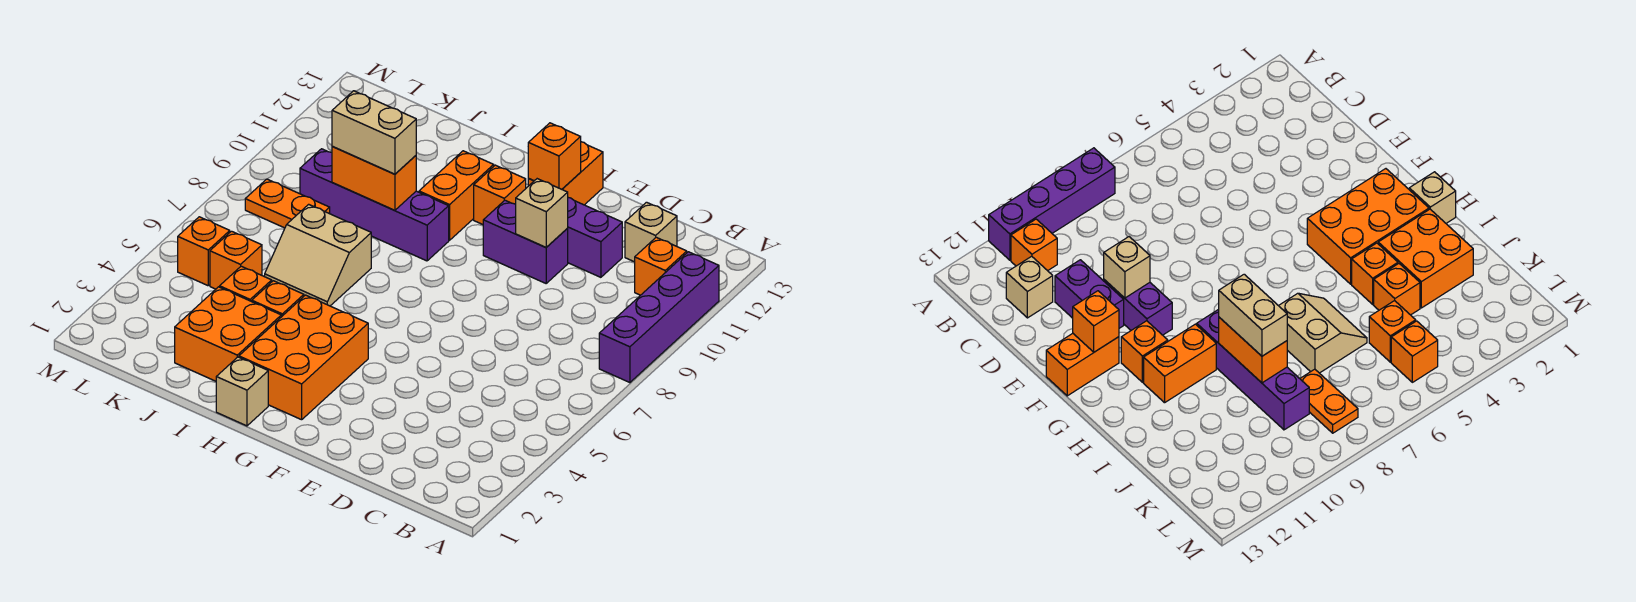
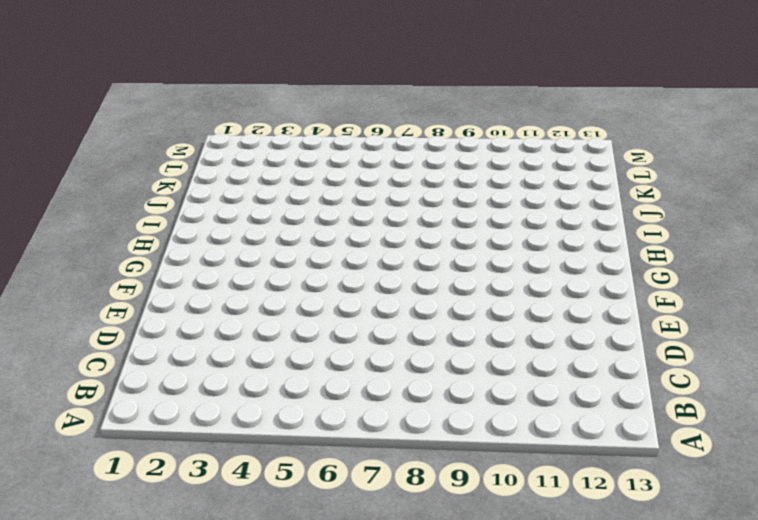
none -> purple brick A8:A11 level 1
none -> orange brick B11 level 1
none -> tan brick C12 level 1

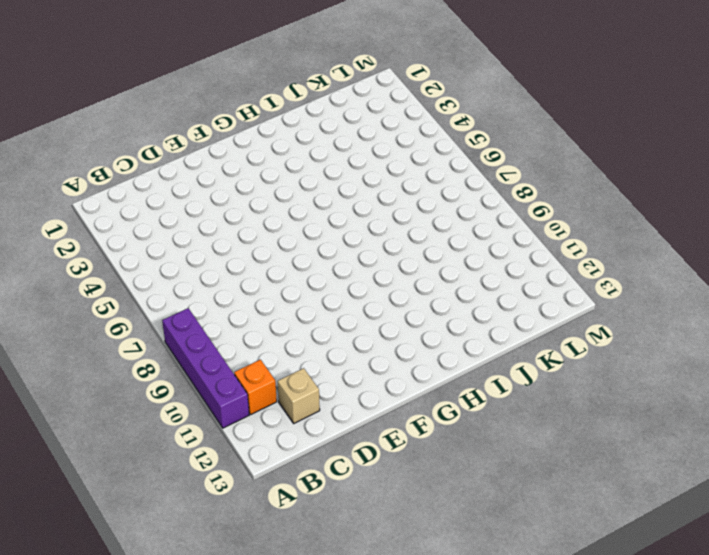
none -> purple brick D11:E11 level 1
none -> purple brick E10:F10 level 1
none -> orange brick F12:F13 level 1

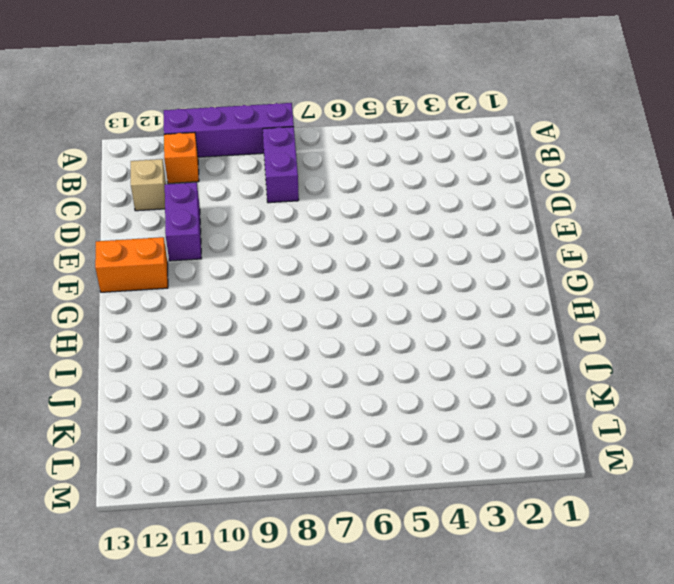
purple brick B8:C8 level 1 -> purple brick E10:F10 level 1
none -> orange brick G2:H4 level 1
none -> orange brick G11 level 1
none -> tan brick H1 level 1

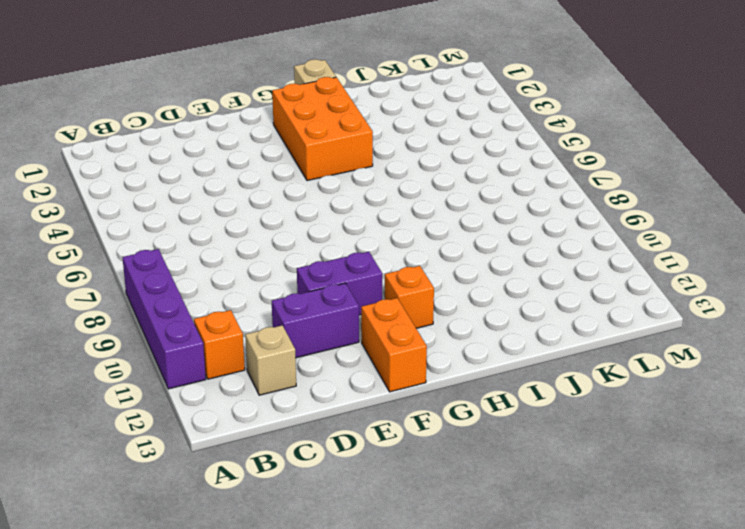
none -> purple brick H9:K9 level 1
none -> orange brick H10:H11 level 1
none -> orange brick I2:J3 level 1

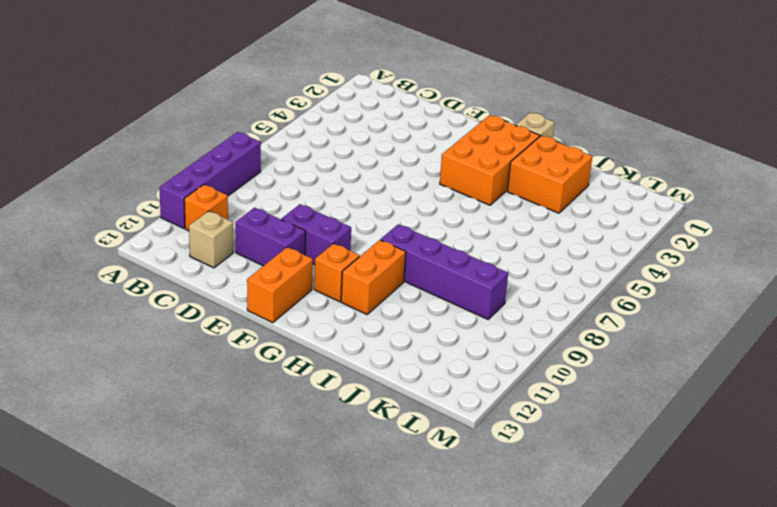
none -> orange brick I4 level 1
none -> tan slope I6:J7 level 1 top 7
none -> orange brick J4 level 1

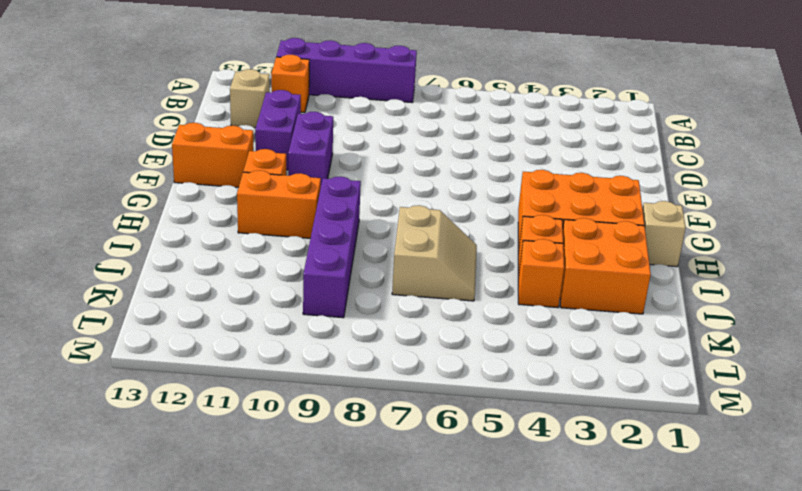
none -> orange brick K5 level 1
none -> orange plate K8:L8 level 1
none -> orange brick L5 level 1

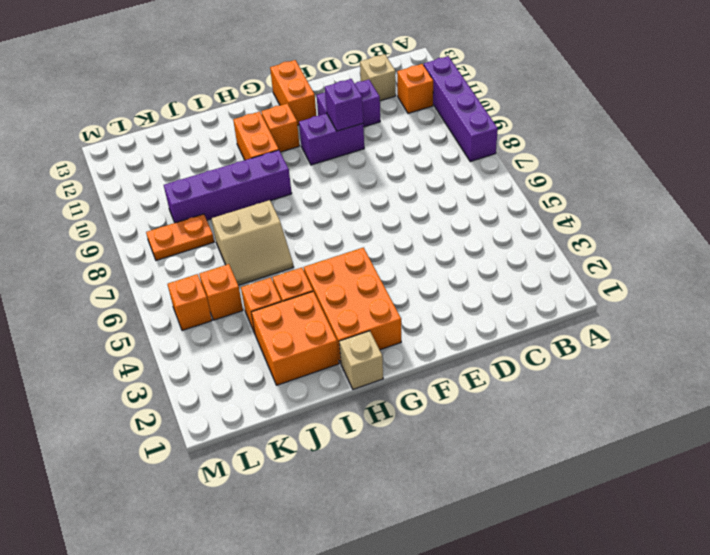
purple brick E10 level 2 -> tan brick E10 level 2
none -> orange brick F12 level 2
none -> orange brick I9:J9 level 2
none -> tan brick I9:J9 level 3

